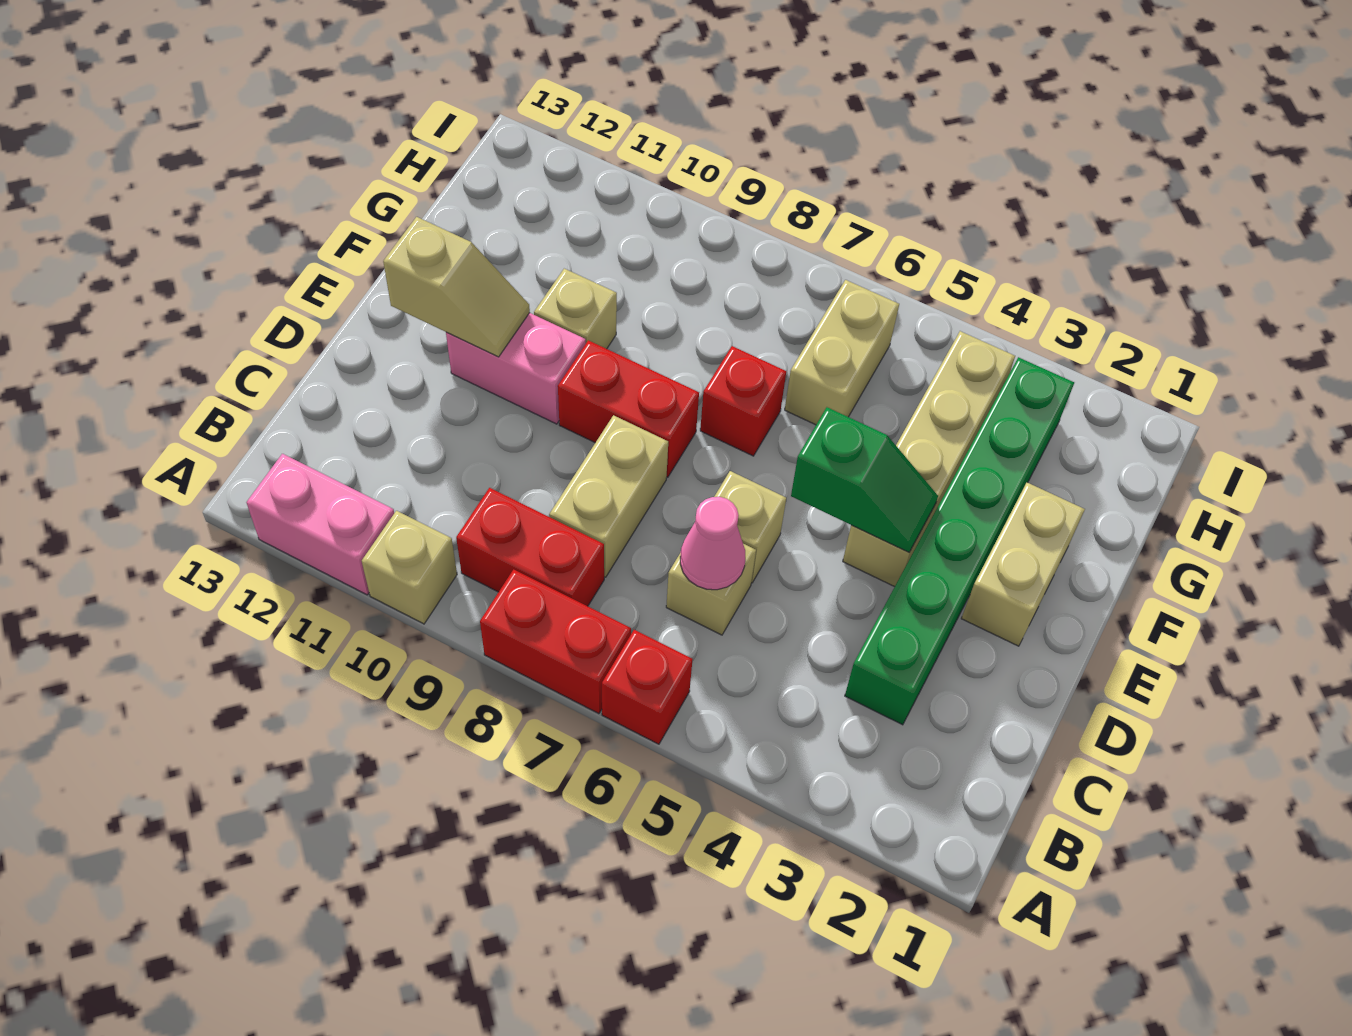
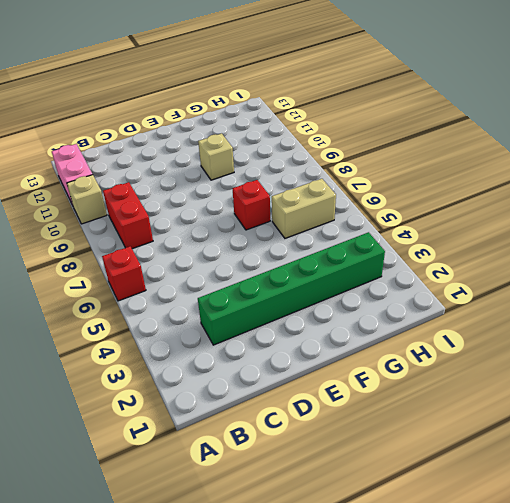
none -> red brick A7:A8 level 1
none -> tan brick C6 level 1
none -> tan brick C8:D8 level 1

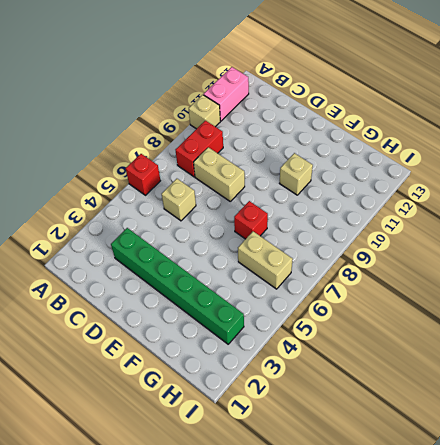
none -> red brick A7:A8 level 1
none -> tan brick D6 level 1
none -> tan brick E2:F2 level 1

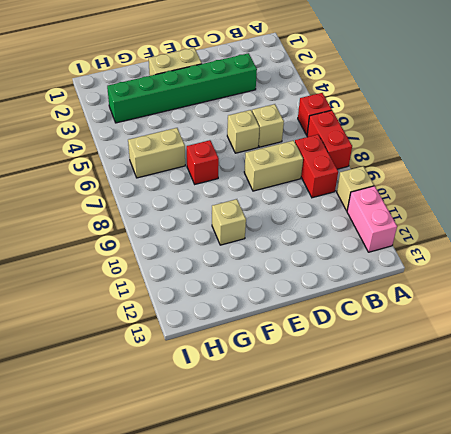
none -> tan brick E4:H4 level 1
none -> red brick E8:E9 level 1
none -> pink brick E10:E11 level 1

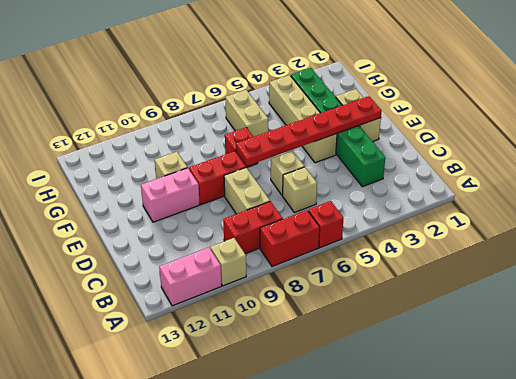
red plate E2:E7 level 2 -> green slope E4:E5 level 2 top 5
none -> pink cone C6 level 2
none -> tan slope E11:E12 level 2 top 12

